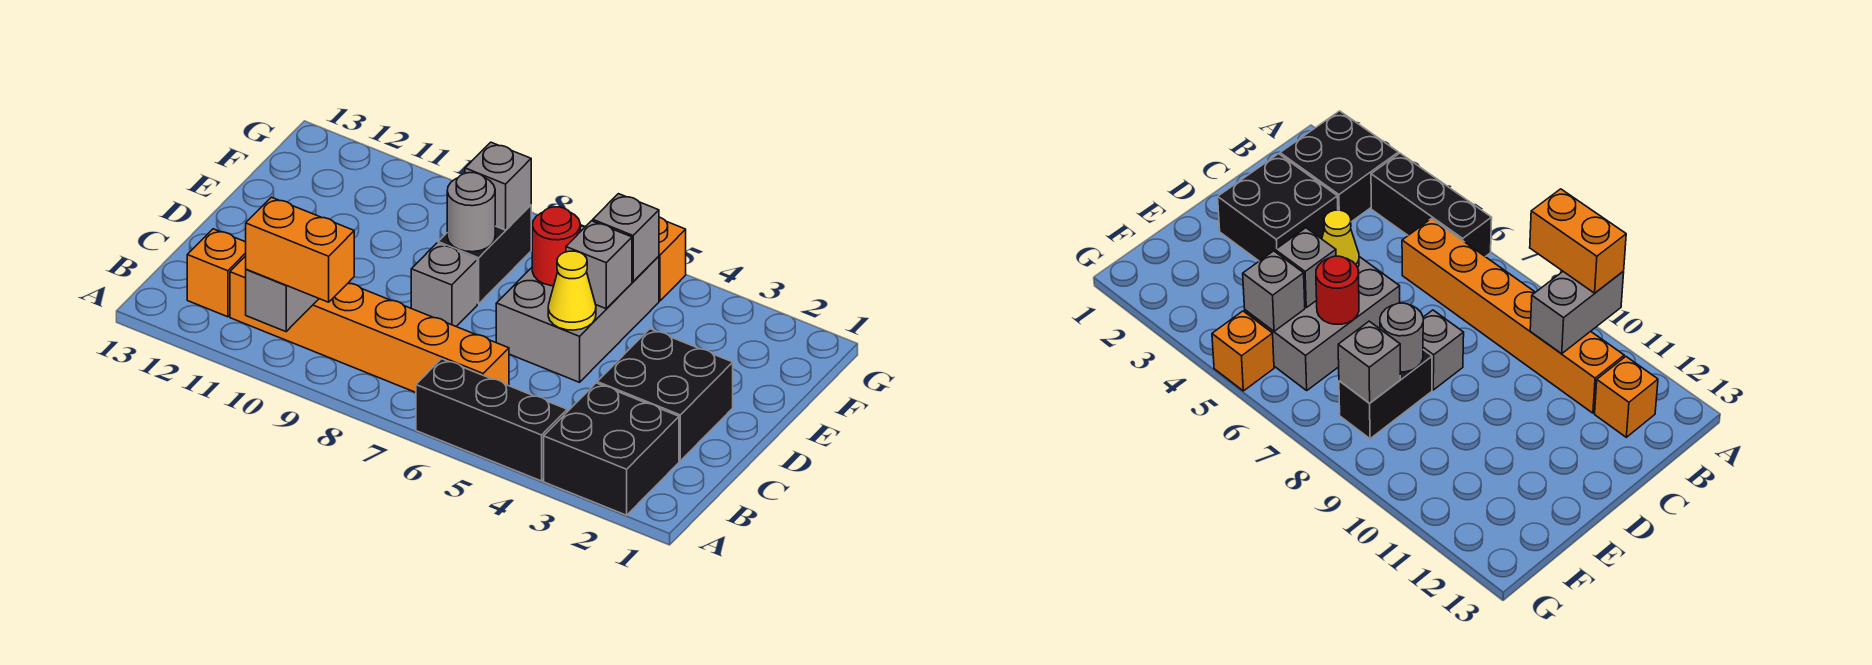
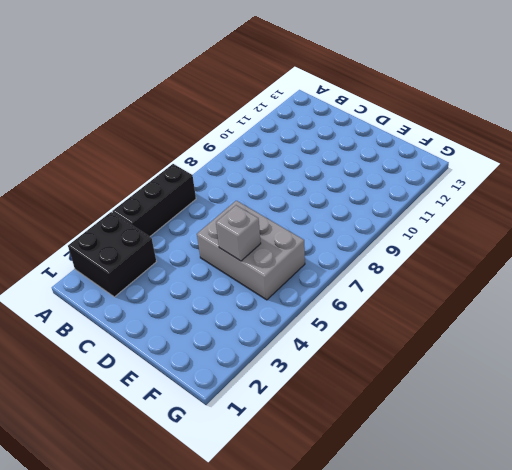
none -> orange brick B6:B11 level 1
none -> orange brick B12 level 1
none -> black brick C2:D3 level 1

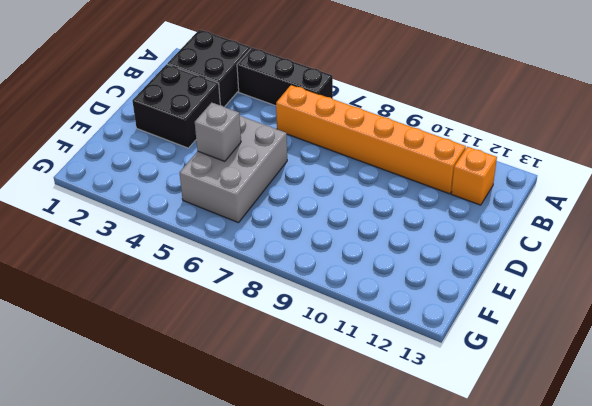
none -> grey brick D8 level 1
none -> black brick E8:F8 level 1
none -> orange brick G5 level 1

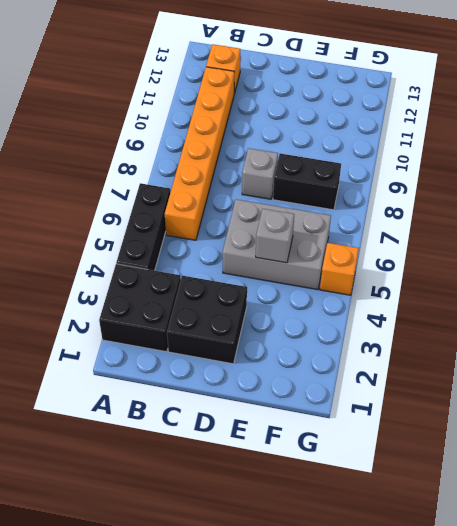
none -> grey brick A10:B10 level 2
none -> yellow cone D5 level 2
none -> red round brick E6 level 2

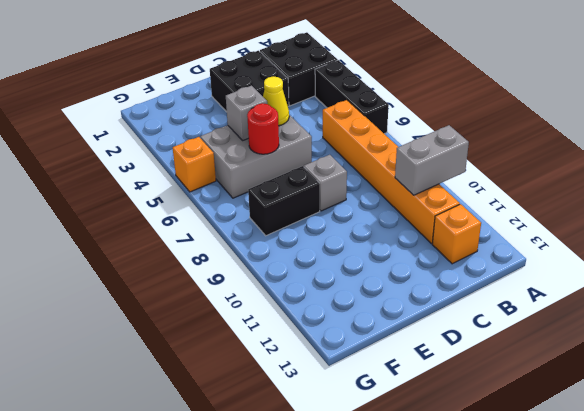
none -> grey round brick E8 level 2
none -> grey brick F5 level 2
none -> grey brick F8 level 2

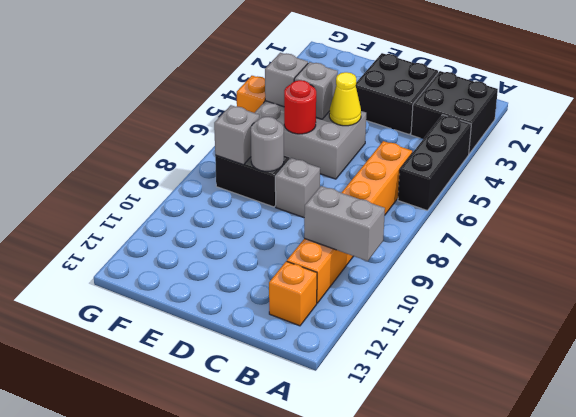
none -> orange brick A9:A10 level 3

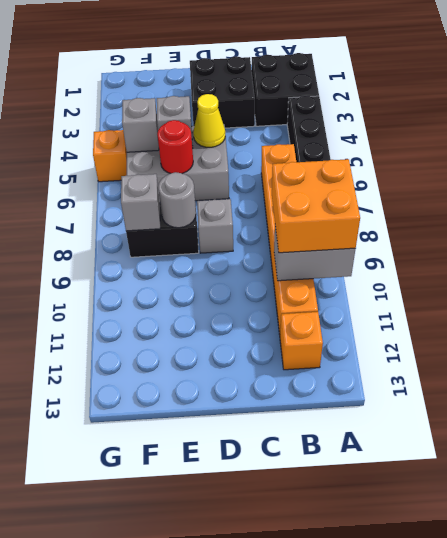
orange brick A9:B10 level 3 -> orange brick A9:A10 level 3

